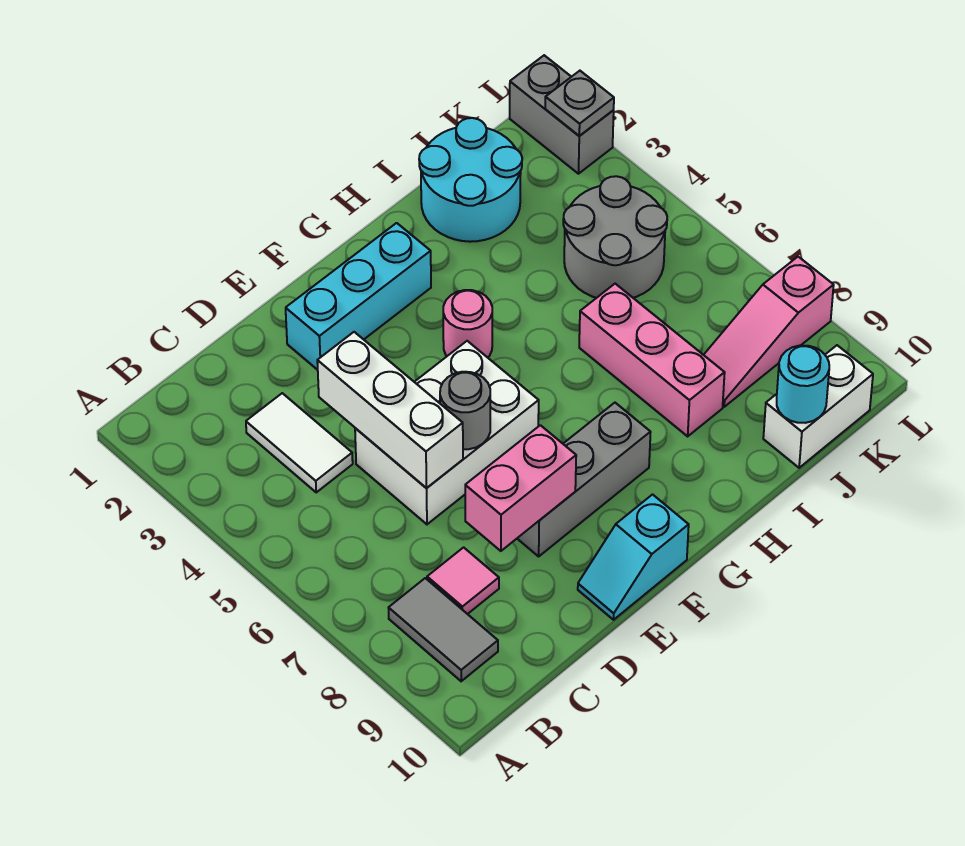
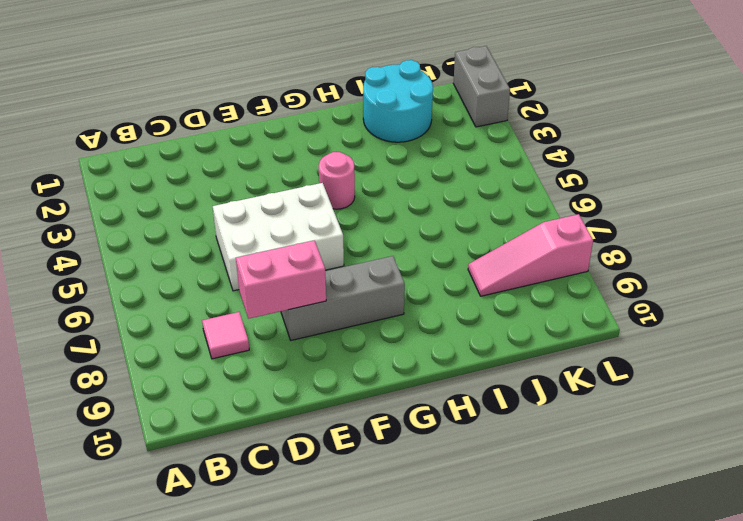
none -> grey tile B8:B9 level 1
none -> white tile C3:C4 level 1
none -> cyan brick E2:G2 level 1

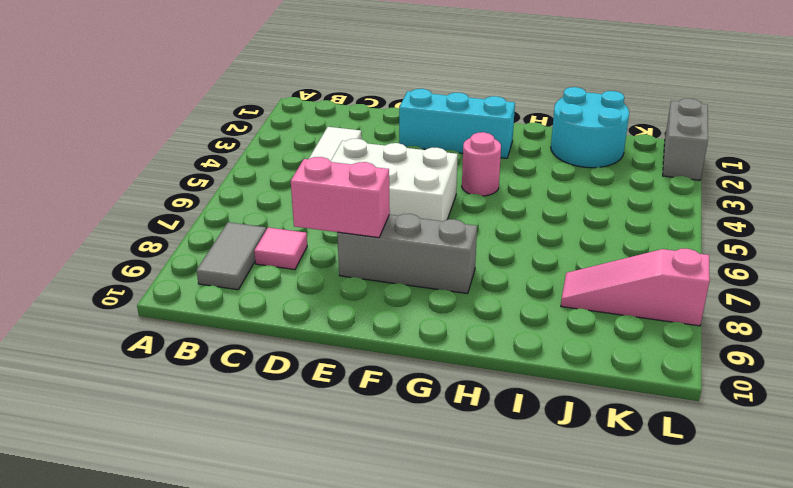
none -> cyan slope E10:F10 level 1 top F
none -> pink brick I6:I8 level 1
none -> grey round brick J4:K5 level 1

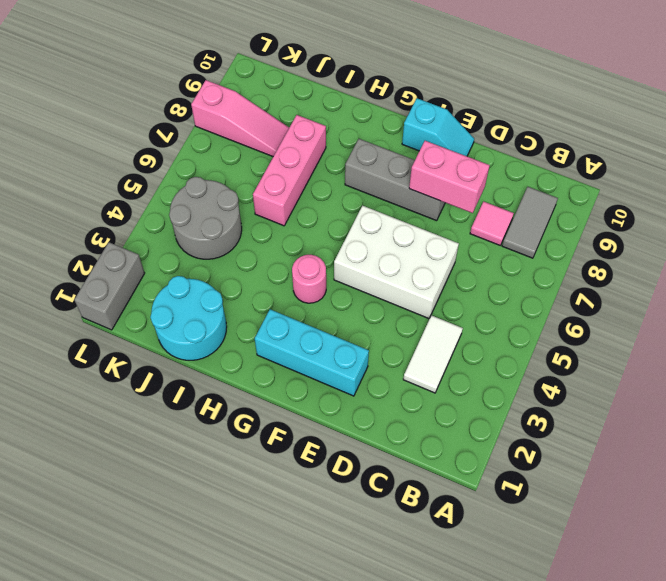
none -> white brick J10:K10 level 1
none -> white brick D4:D6 level 2
none -> grey round brick E6 level 2

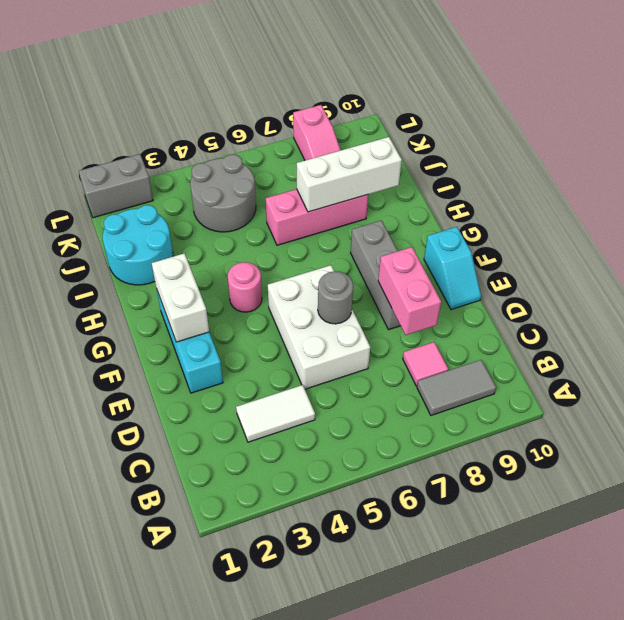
white brick F2:G2 level 2 -> white brick J10:K10 level 1
white brick I7:I9 level 2 -> white brick D4:D6 level 2
none -> cyan round brick J10 level 2
none -> grey plate L2 level 2

